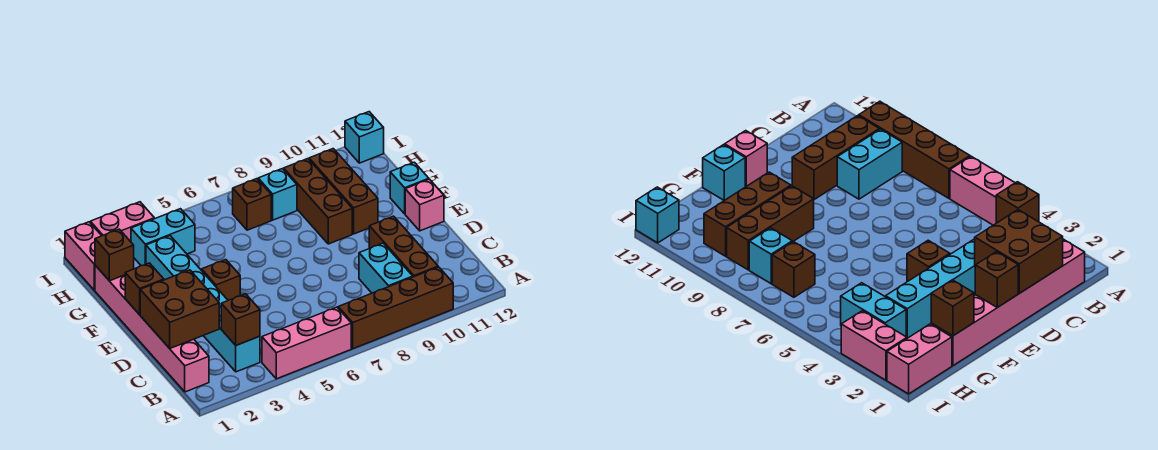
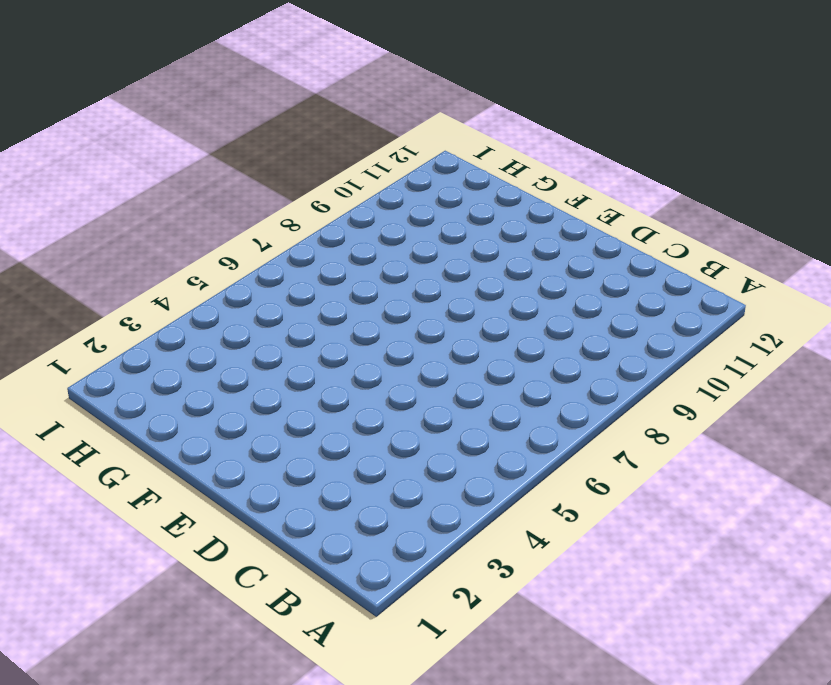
none -> pink brick A4:A6 level 1
none -> brown brick A7:A10 level 1
none -> pink brick B1:G1 level 1

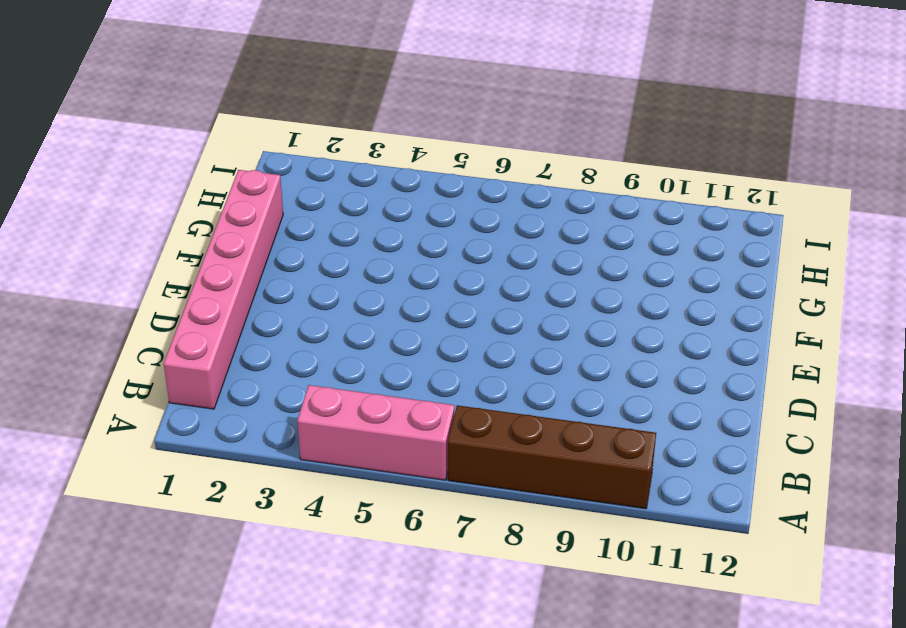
none -> cyan brick B3:G3 level 1
none -> cyan brick B9:C9 level 1
none -> brown brick B10:D10 level 1

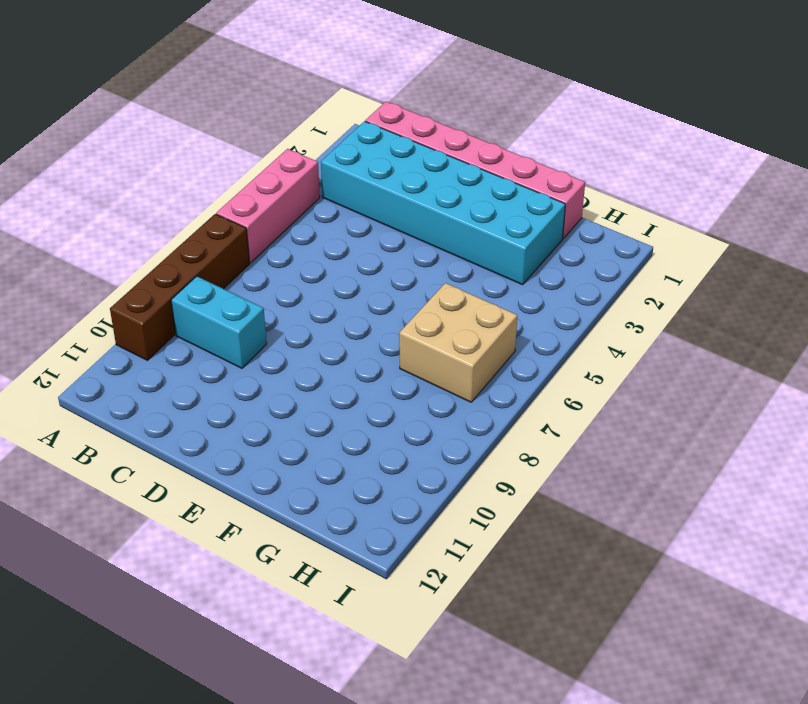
cyan brick B2:G3 level 1 -> cyan brick B3:G3 level 1
tan brick G6:H7 level 1 -> brown brick H7 level 1
none -> brown brick B10:D10 level 1
none -> brown brick E4 level 1
none -> pink brick E12 level 1

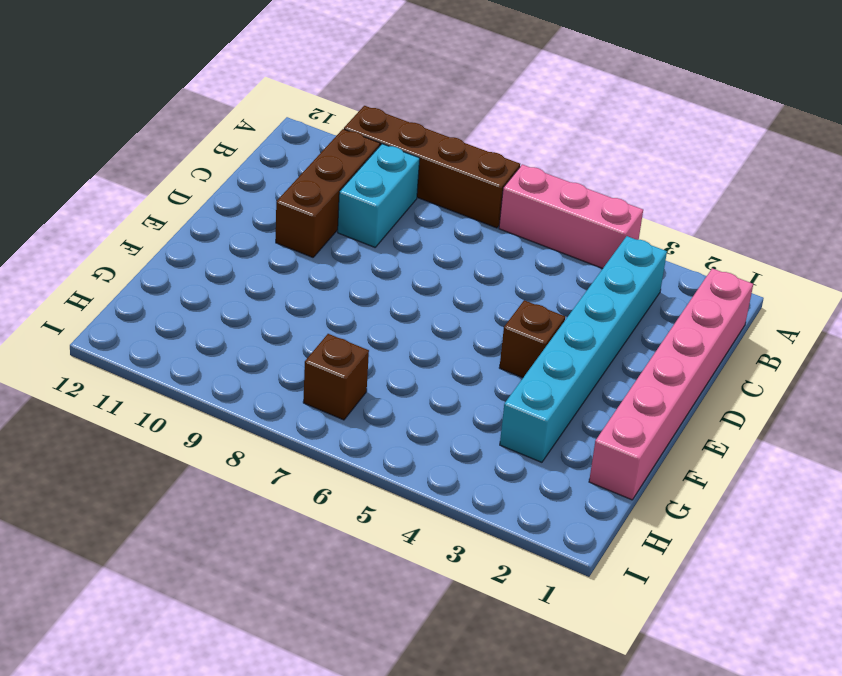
none -> pink brick E12 level 1
none -> brown brick F9:H9 level 1
none -> brown brick F10:H10 level 1

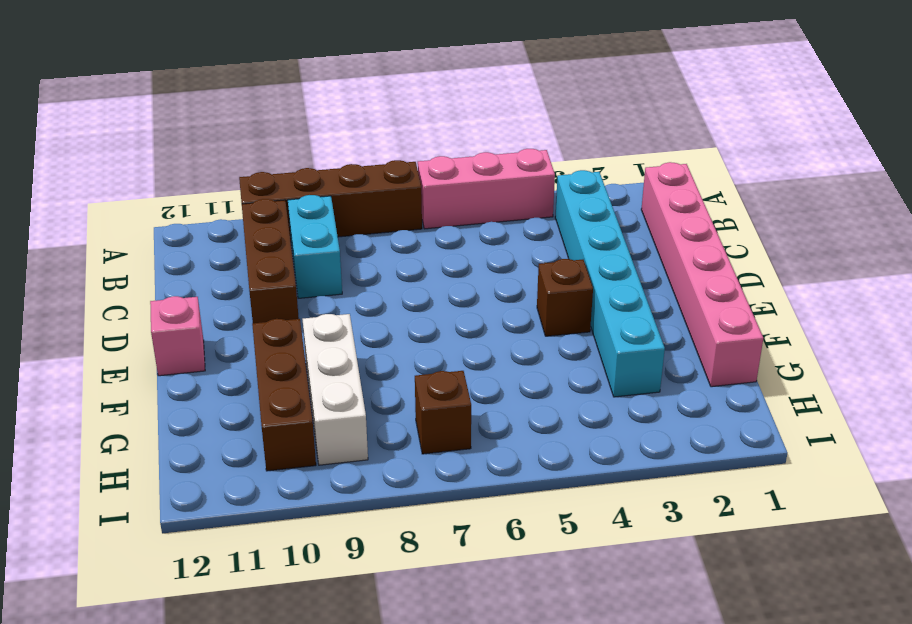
white brick F9:H9 level 1 -> brown brick F9:H9 level 1
none -> cyan brick F12 level 1
none -> pink brick H1:I1 level 1
none -> cyan brick H3:H4 level 1

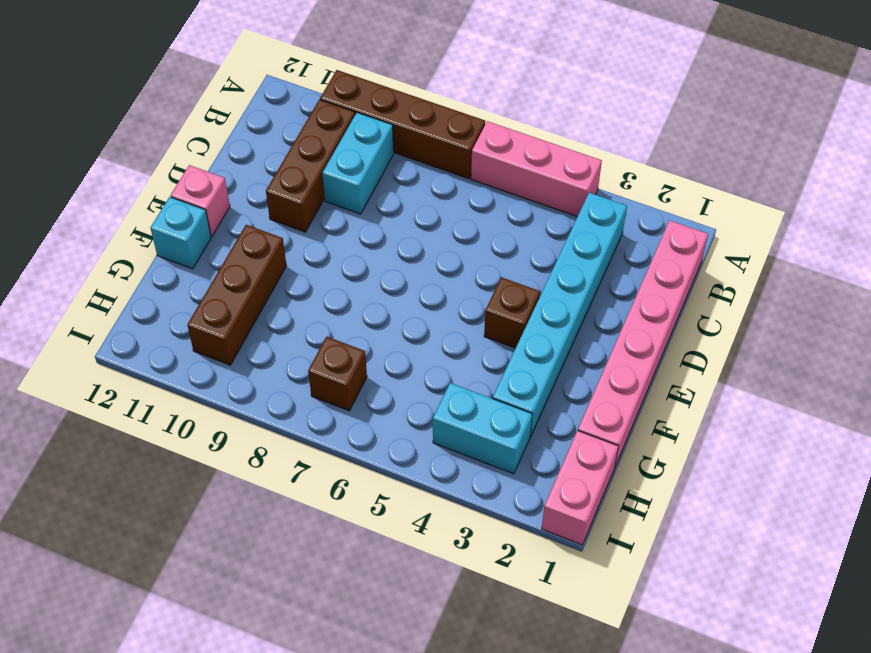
none -> brown brick F9:H9 level 1
none -> cyan brick H8 level 1
none -> pink brick I2:I3 level 1

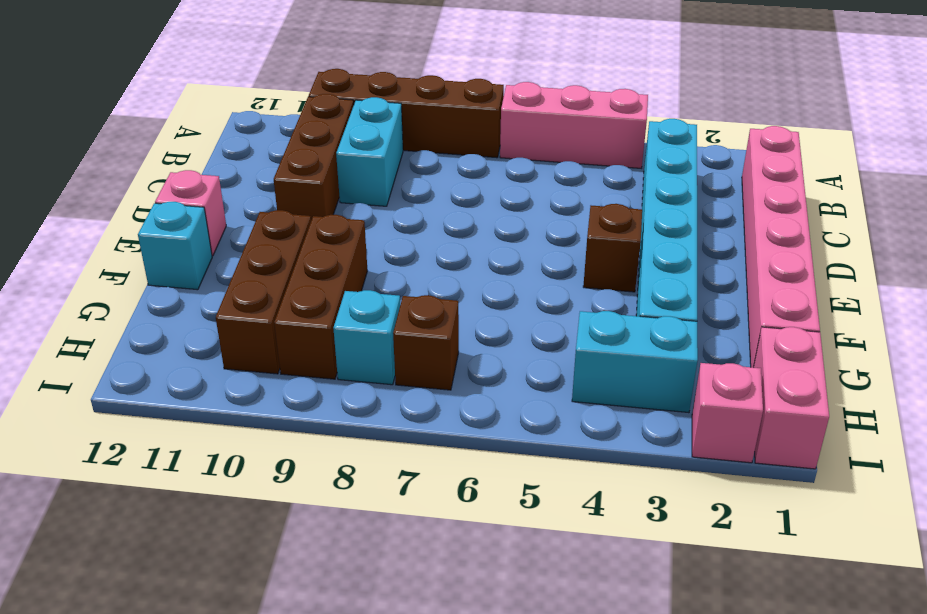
pink brick I2 level 1 -> pink brick I2:I3 level 1
none -> cyan brick I12 level 1
none -> brown brick B3 level 2
none -> brown brick C1:D2 level 2

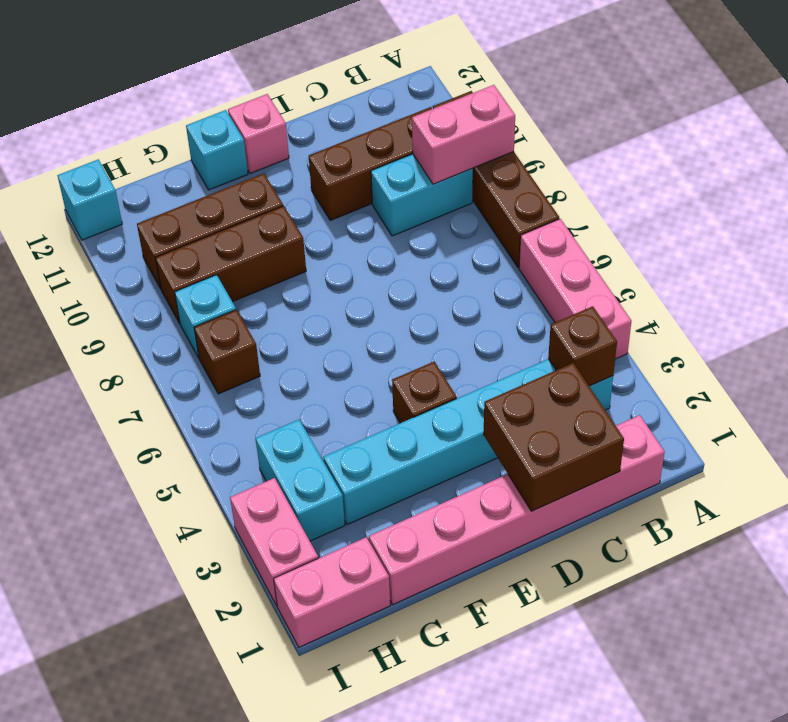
pink brick A9:B9 level 2 -> none
none -> brown brick E1 level 2
none -> brown brick G1 level 2

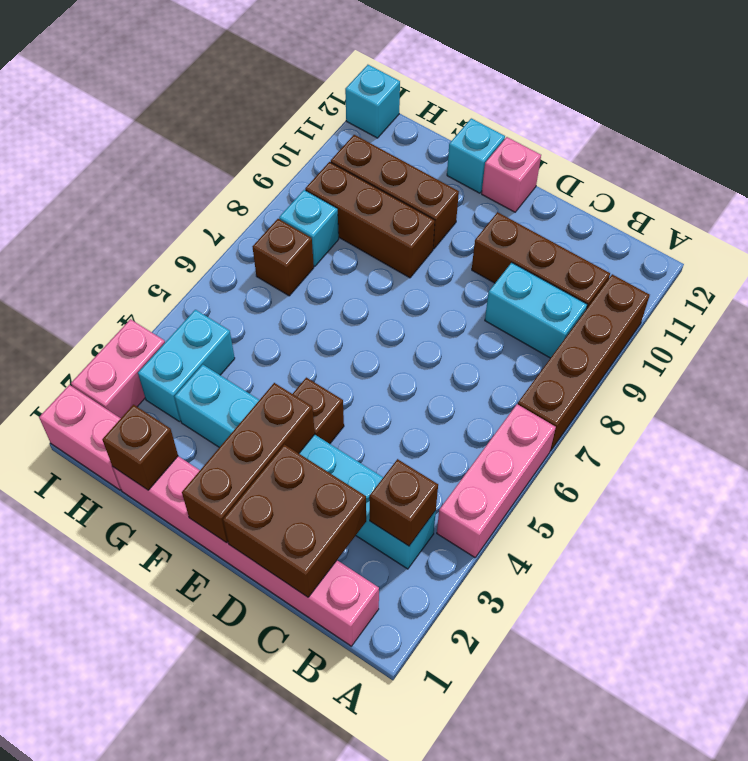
brown brick E1:E3 level 2 -> brown brick E1 level 2

